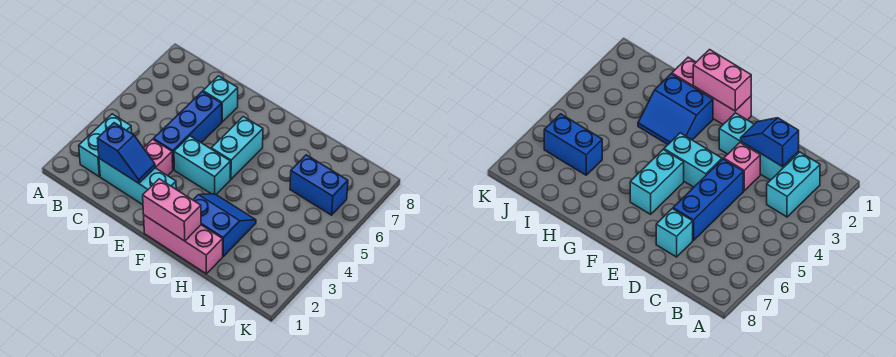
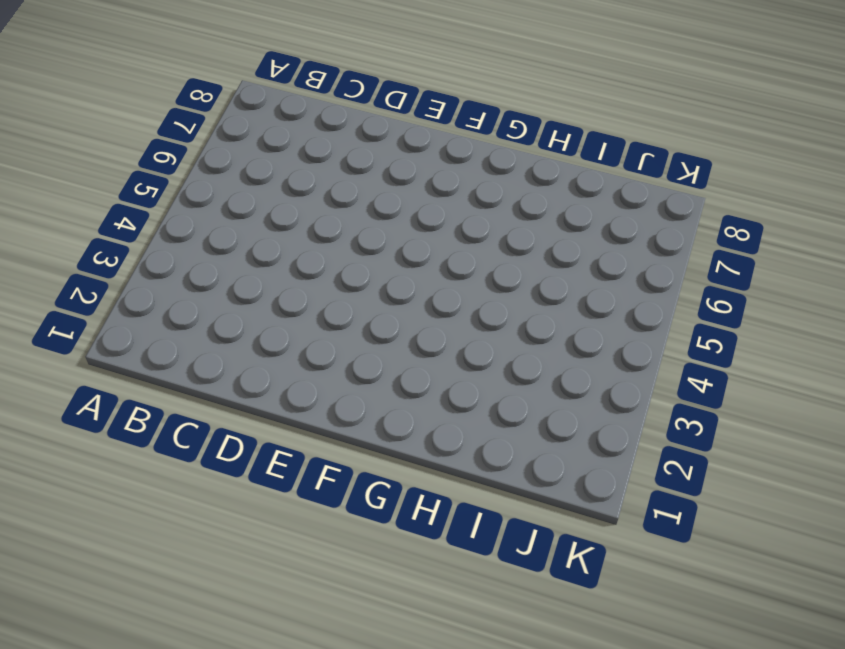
none -> cyan brick B2:B3 level 1
none -> cyan brick C2:E2 level 1
none -> pink brick D3 level 1

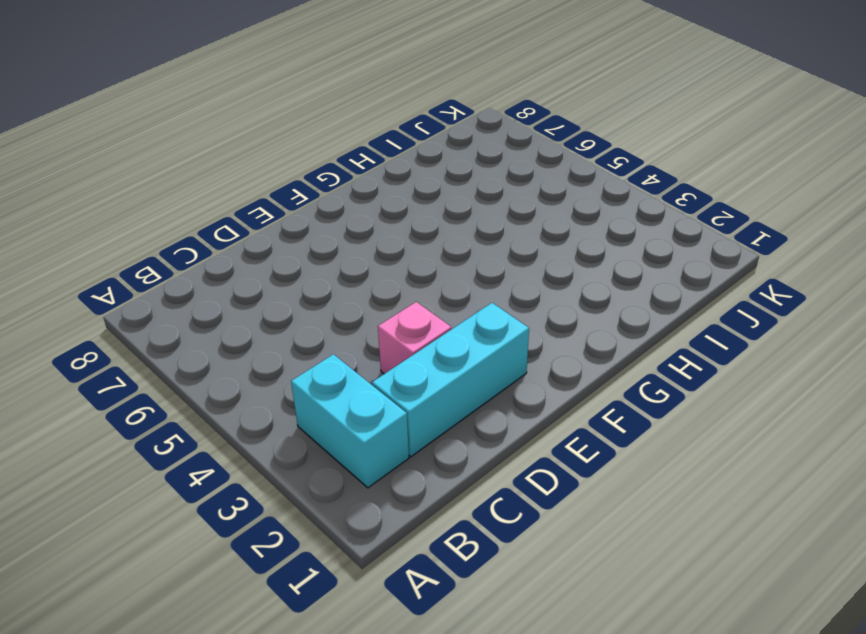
none -> blue brick D4:D6 level 1
none -> cyan brick D7 level 1
none -> cyan brick E4:F4 level 1

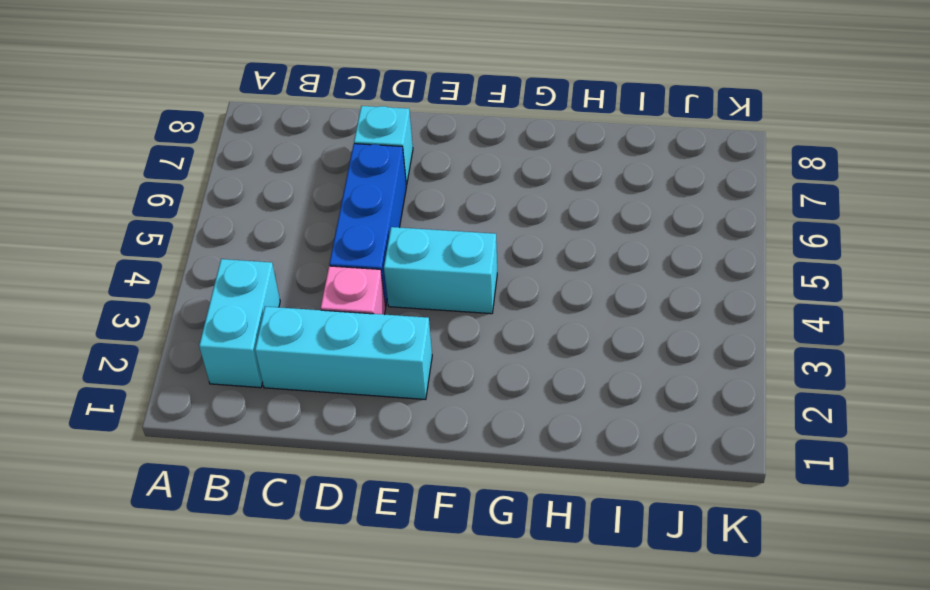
none -> pink brick F1:H1 level 1
none -> cyan brick F5:F6 level 1
none -> blue slope G2:H3 level 1 top 2

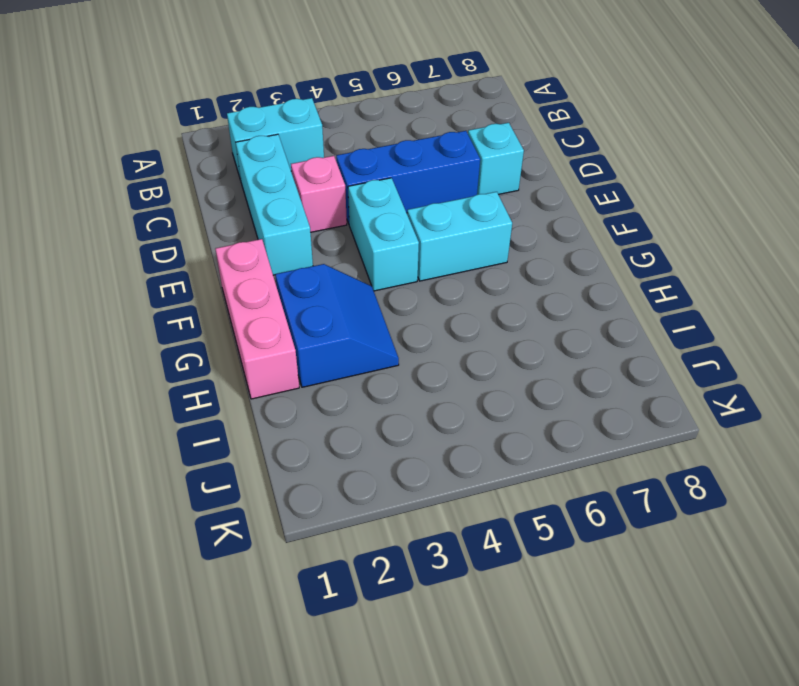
none -> blue brick I6:J6 level 1
none -> blue slope C2:D2 level 2 top C
none -> pink brick F1:G1 level 2

